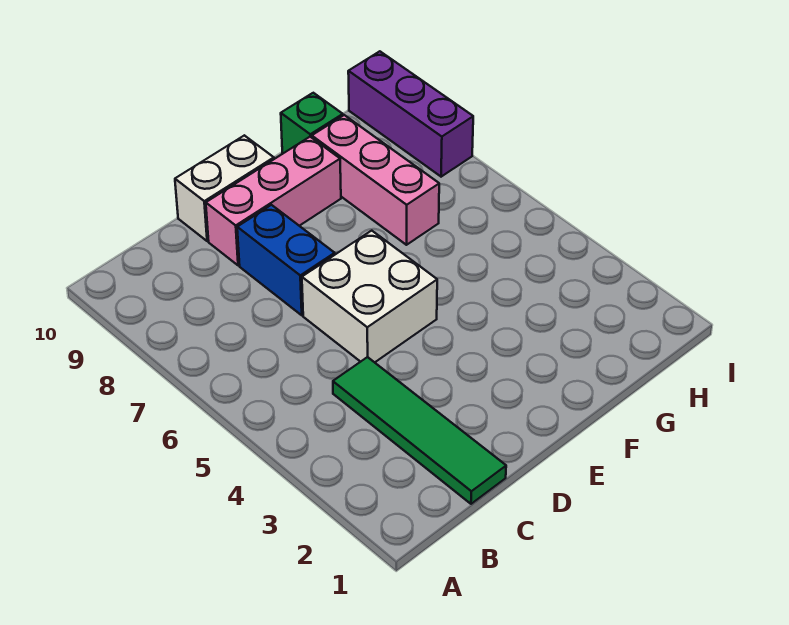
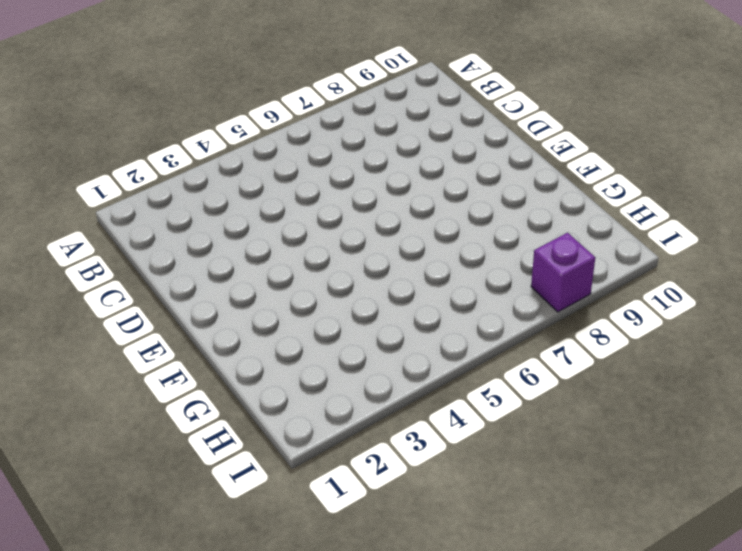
purple brick I8 level 1 -> purple brick I8:I10 level 1
none -> green tile C1:C4 level 1
none -> white brick D5:E6 level 1

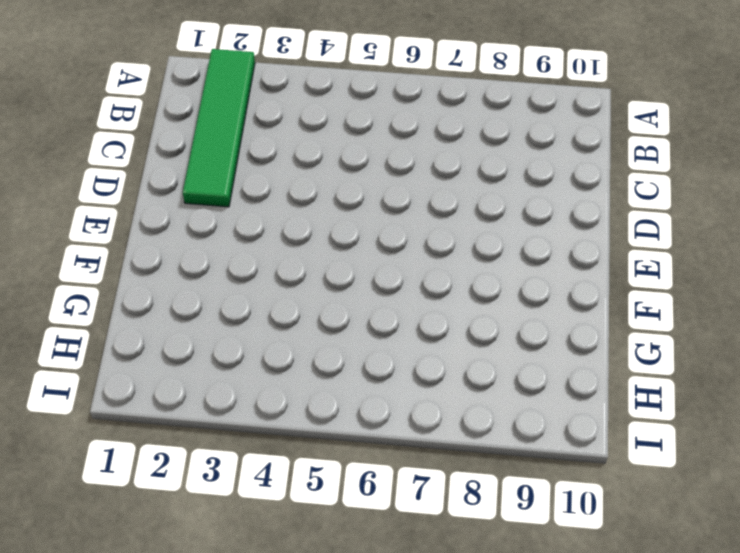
green tile A2:D2 level 1 -> green tile C1:C4 level 1
none -> white brick D5:E6 level 1
none -> blue brick D7:D8 level 1

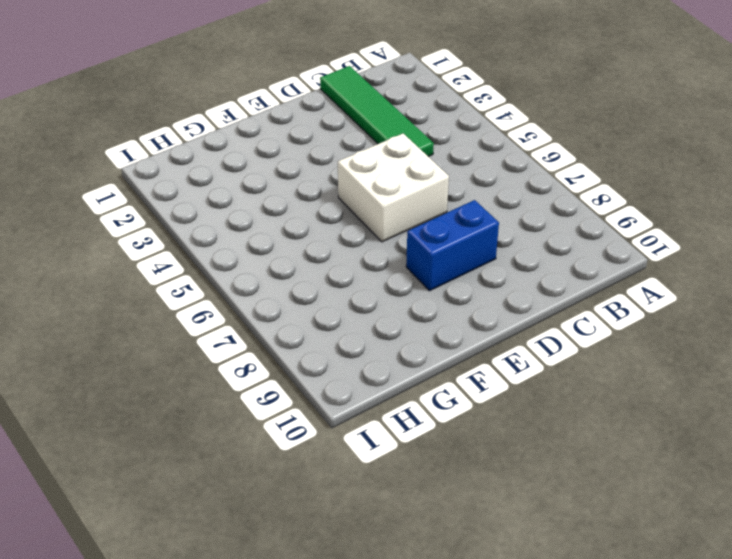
blue brick D8:E8 level 1 -> blue brick D7:D8 level 1
none -> pink brick D9:F9 level 1
none -> white brick D10:E10 level 1

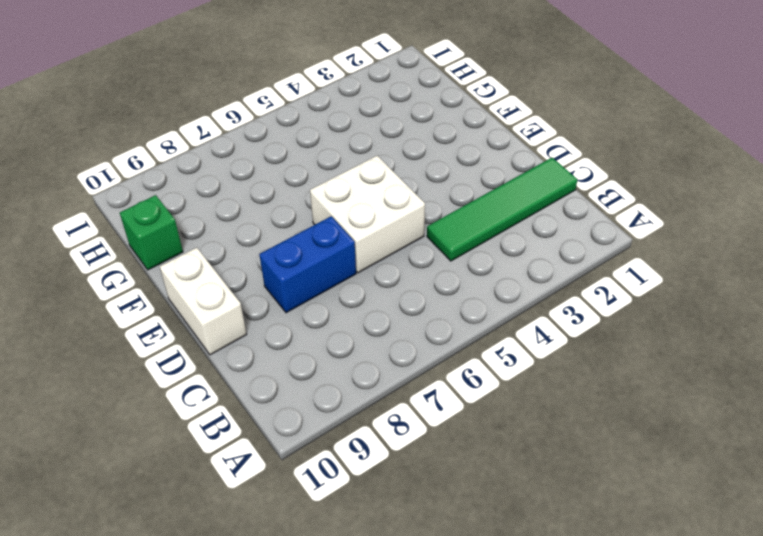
none -> pink brick D9:F9 level 1
none -> pink brick G7:G9 level 1

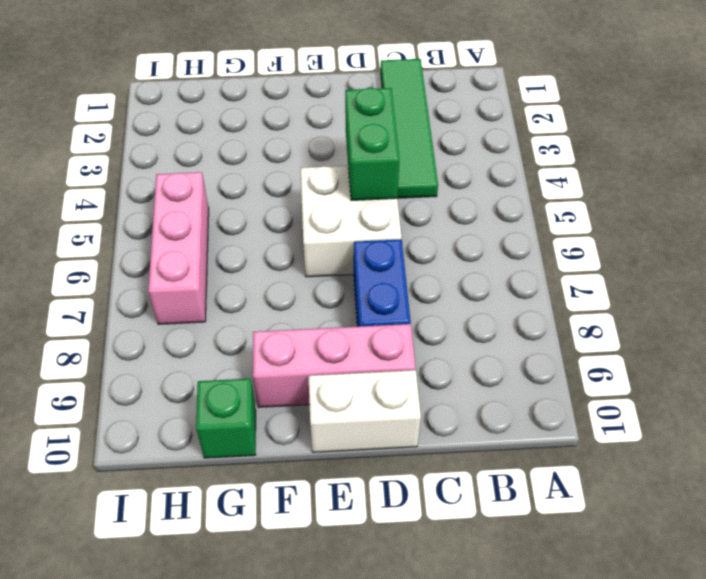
green brick D4:D5 level 2 -> none
pink brick H5:H7 level 1 -> pink brick G7:G9 level 1
none -> purple brick I8:I10 level 1

